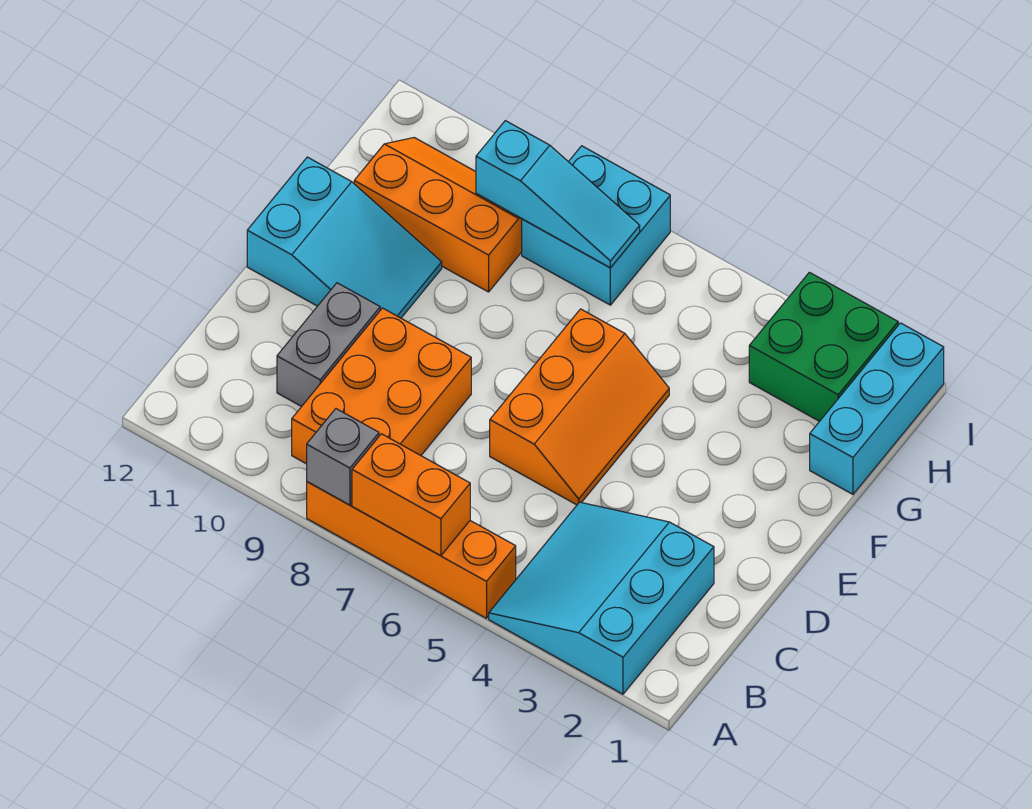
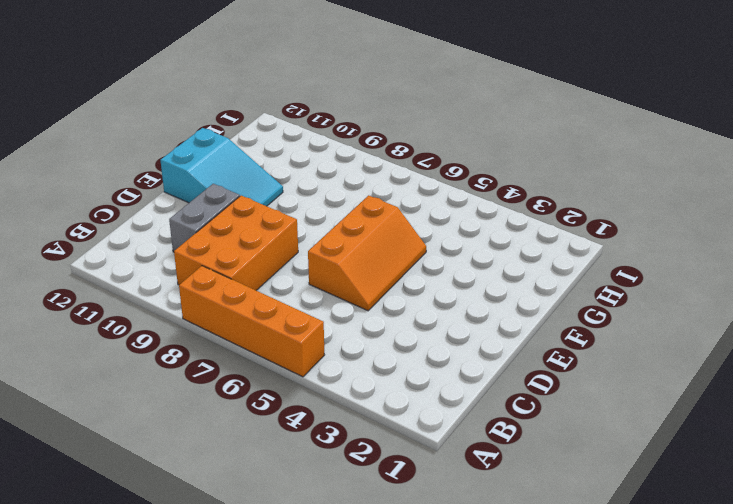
none -> cyan slope A2:C4 level 1 top 2
none -> cyan brick G1:I1 level 1
none -> orange slope G9:H11 level 1 top G

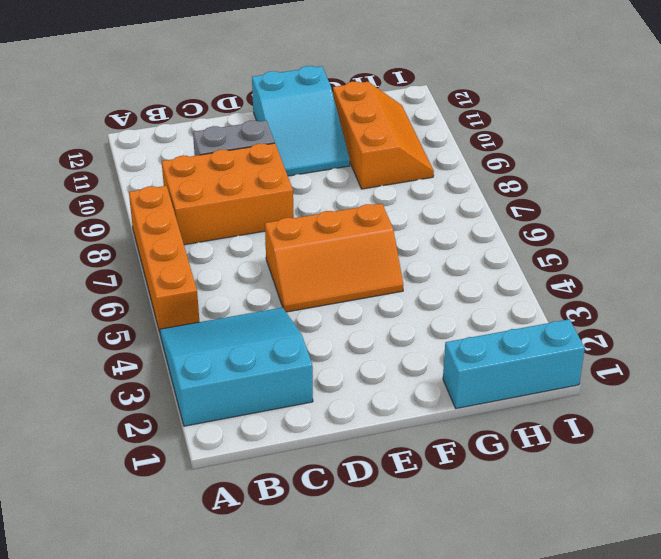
none -> green brick H2:I3 level 1
none -> cyan brick H7:I8 level 1
none -> orange brick A6:A7 level 2

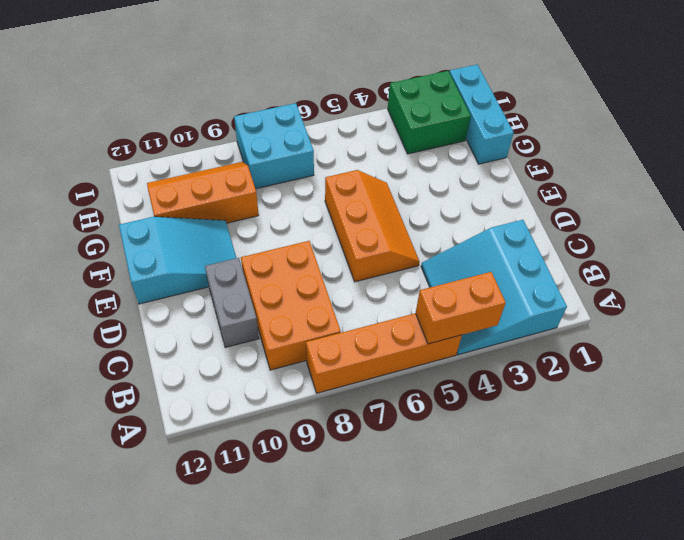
orange brick A4:A5 level 2 -> orange brick A6:A7 level 2
none -> grey brick A8 level 2
none -> cyan slope H7:H9 level 2 top 9

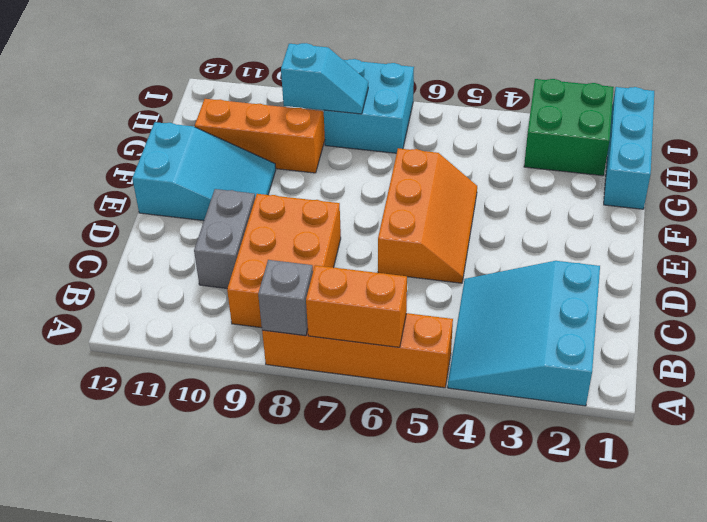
cyan slope H8:H9 level 2 top 9 -> cyan slope H7:H9 level 2 top 9

